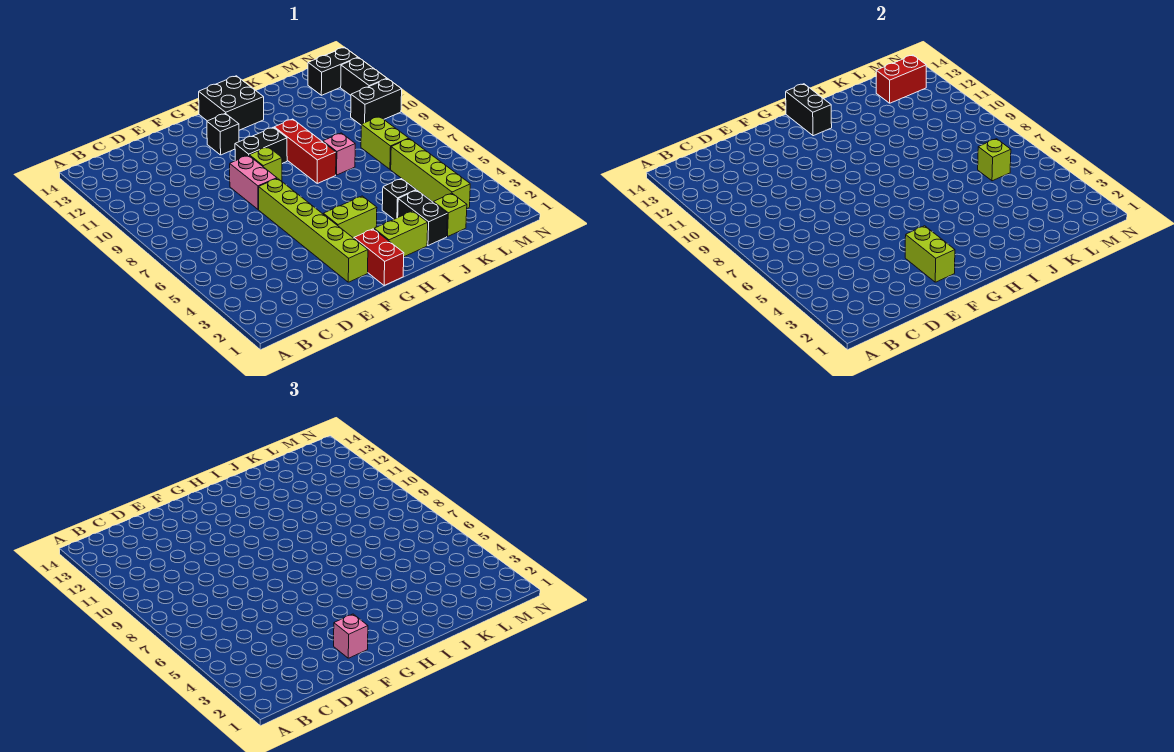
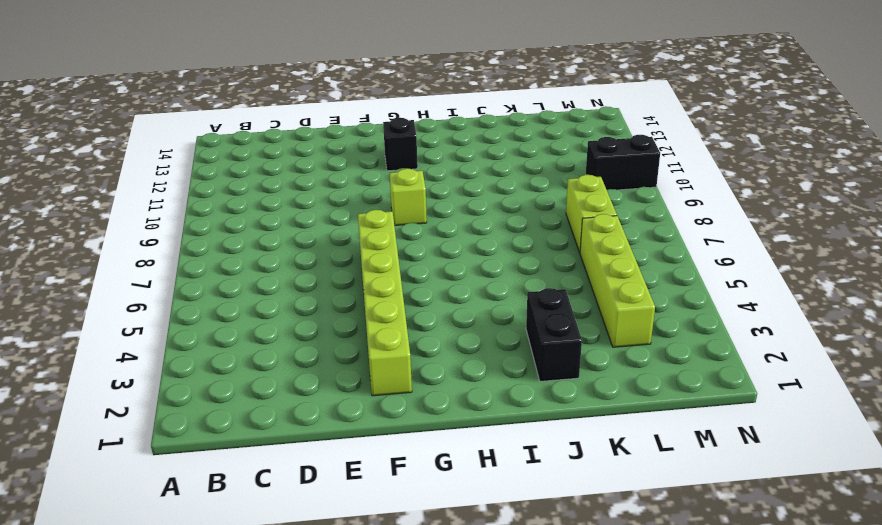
none -> pink brick F8:F9 level 1
none -> red brick G1:G2 level 1
none -> lime brick G4:H4 level 1

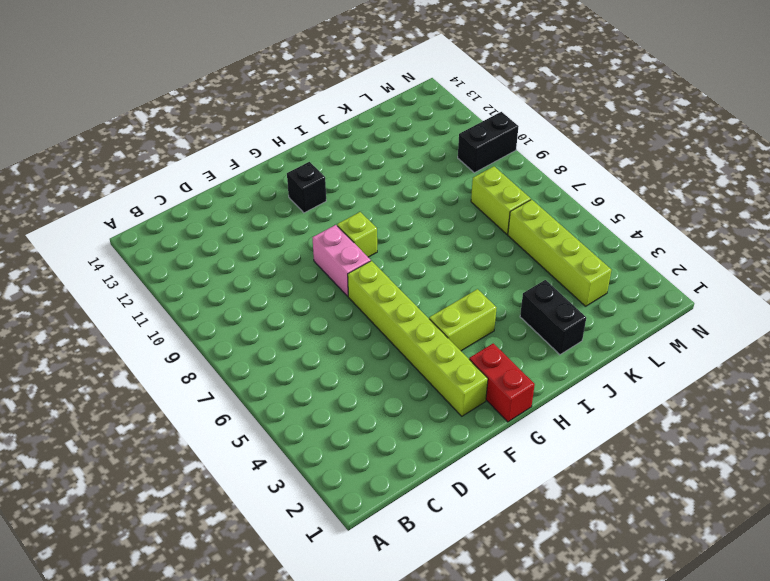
none -> black brick G10:H10 level 1
none -> lime brick H2:I2 level 1
none -> black brick H13:I14 level 1

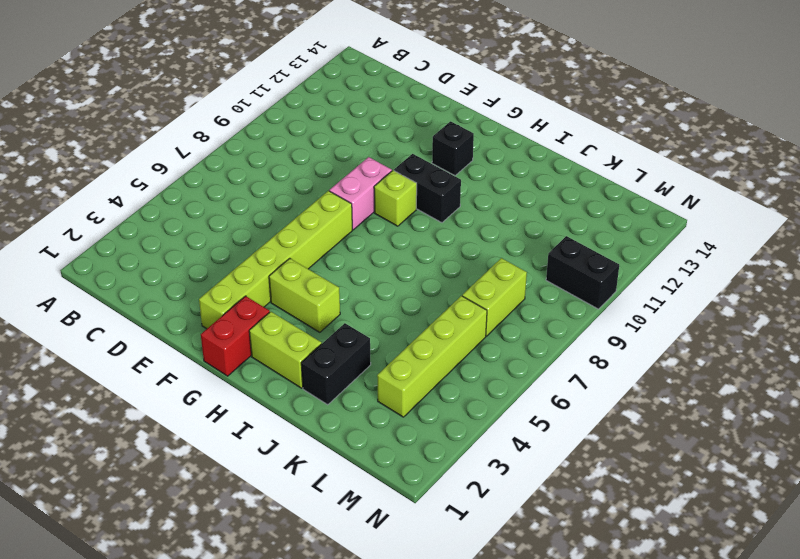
none -> black brick H13:I14 level 1
none -> red brick I8:I10 level 1
none -> black brick J4 level 1

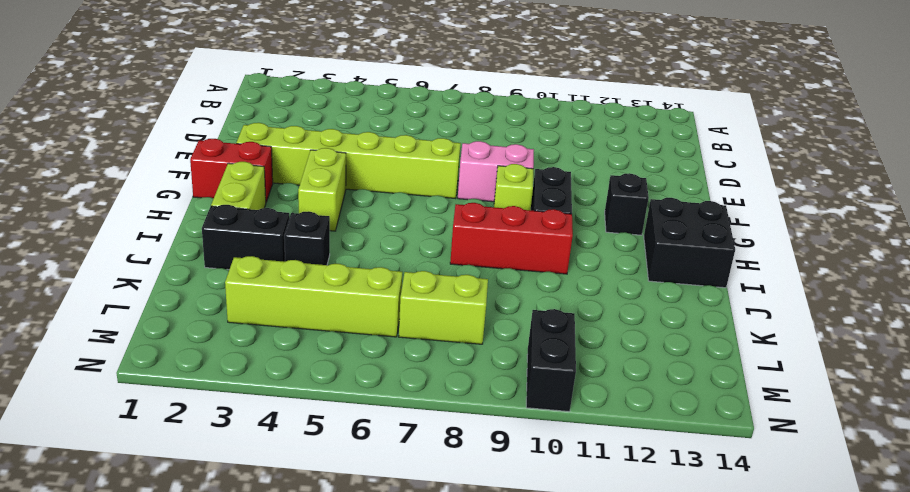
none -> pink brick J8 level 1
none -> lime brick K2 level 1
none -> black brick M13:N13 level 1

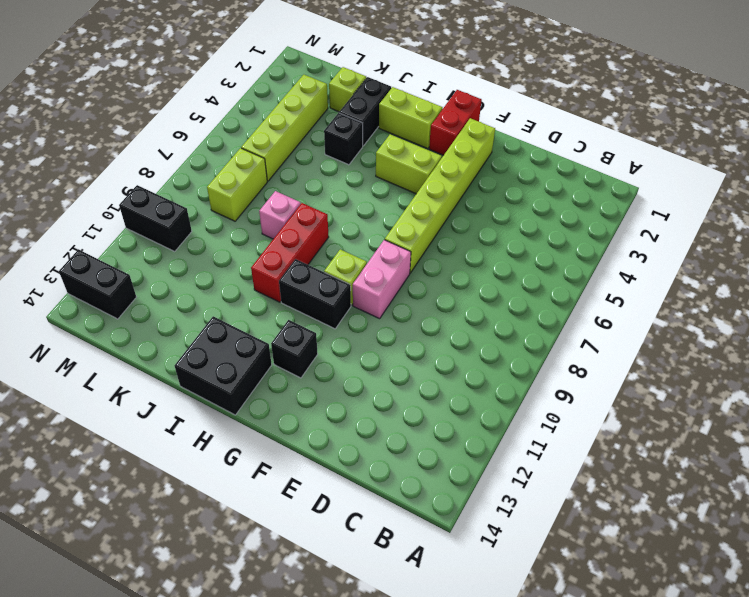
none -> black brick N11:N12 level 1
none -> lime brick F2:F3 level 2
none -> black brick H13:H14 level 2

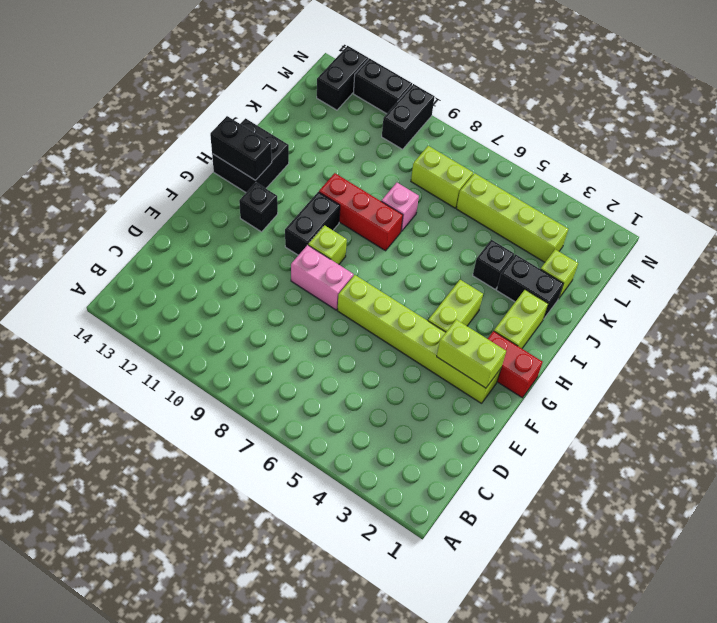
none -> lime brick L6 level 2
none -> red brick L13:M13 level 2
none -> pink brick F2 level 3

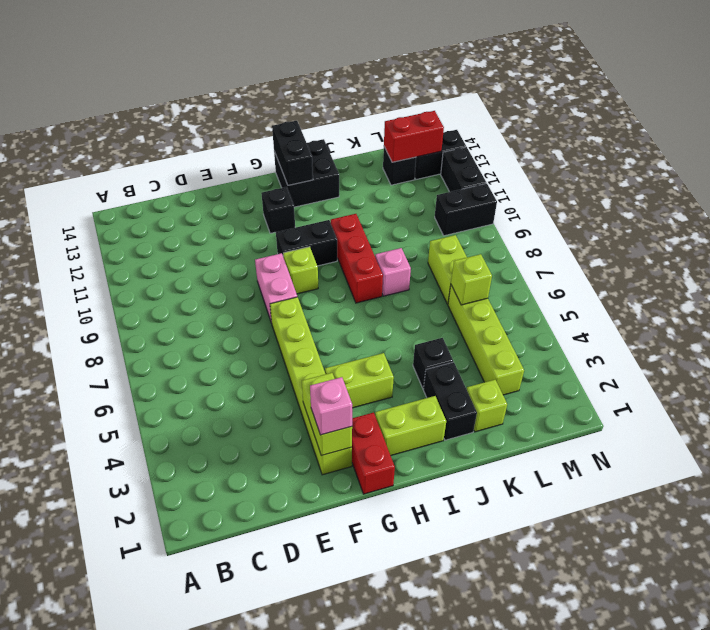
black brick L13 level 1 -> none

